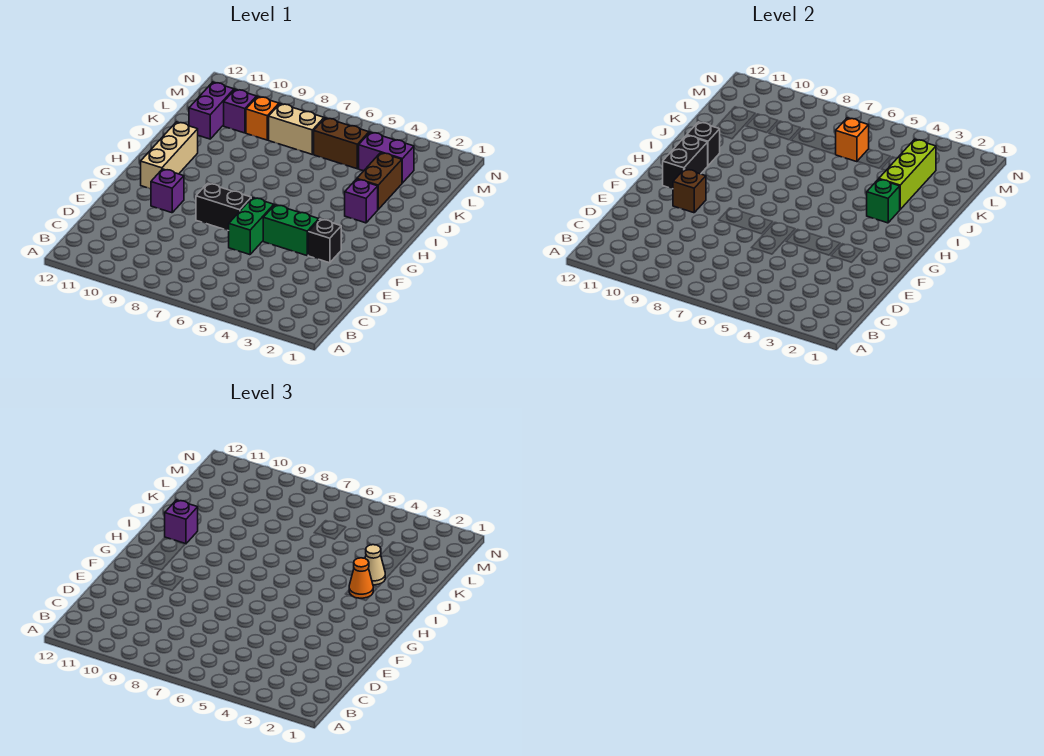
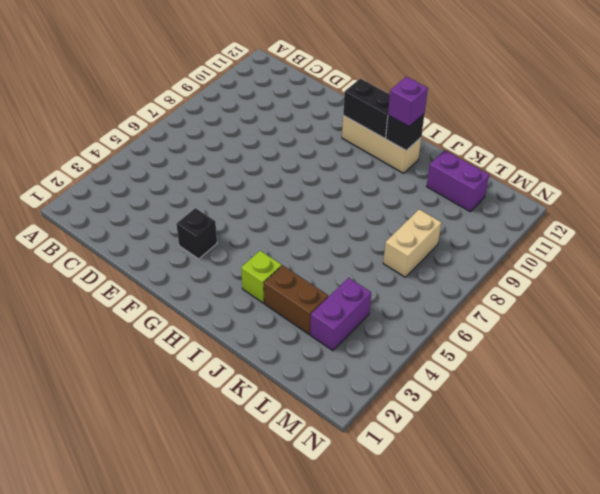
lime brick I3 level 1 -> purple brick I3 level 1
none -> green brick E6:F6 level 1
none -> green brick F4:F5 level 1
none -> black brick F7:F8 level 1

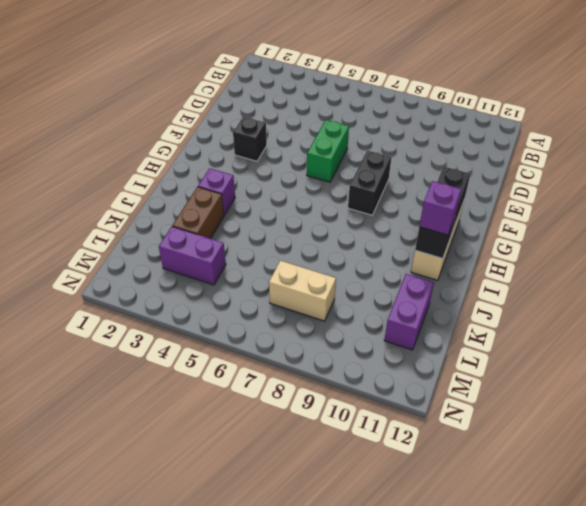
black brick F8:G8 level 1 -> black brick F7:F8 level 1
none -> green brick F4:F5 level 1
none -> purple brick F10 level 1
none -> brown brick L5:L6 level 1

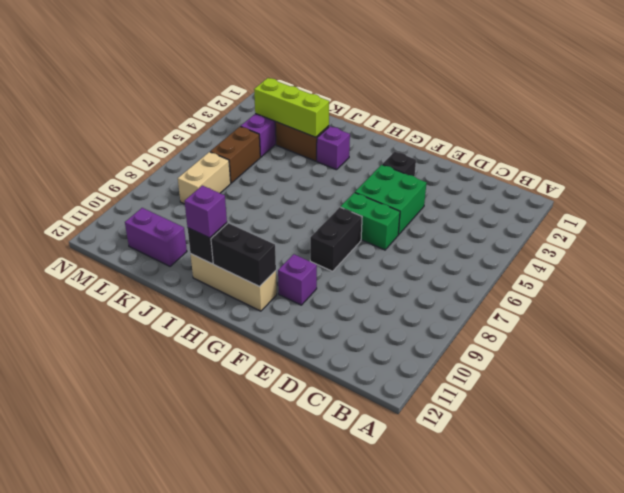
green brick E4:F5 level 1 -> green brick F4:F5 level 1
none -> orange brick L9 level 1
none -> purple brick L10 level 1
none -> brown brick F10 level 2

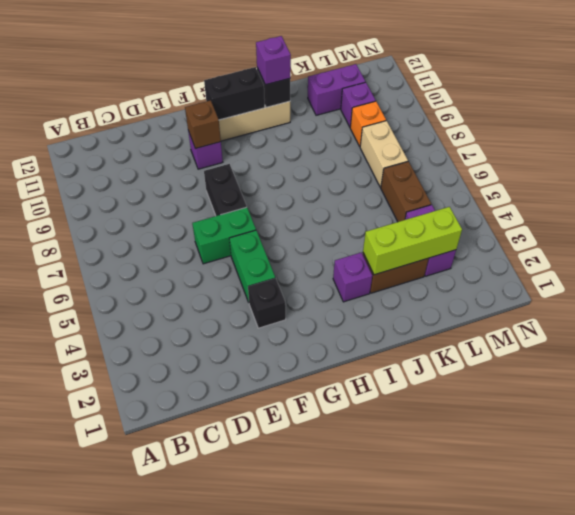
none -> green brick I3 level 2
none -> orange brick L6 level 2
none -> orange cone I3 level 3

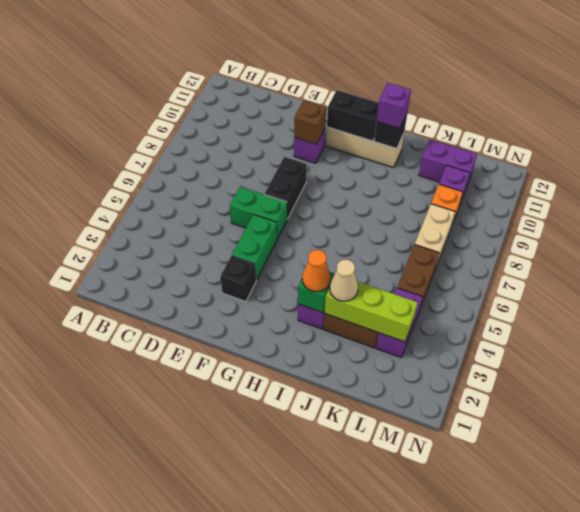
none -> orange brick L6 level 2

